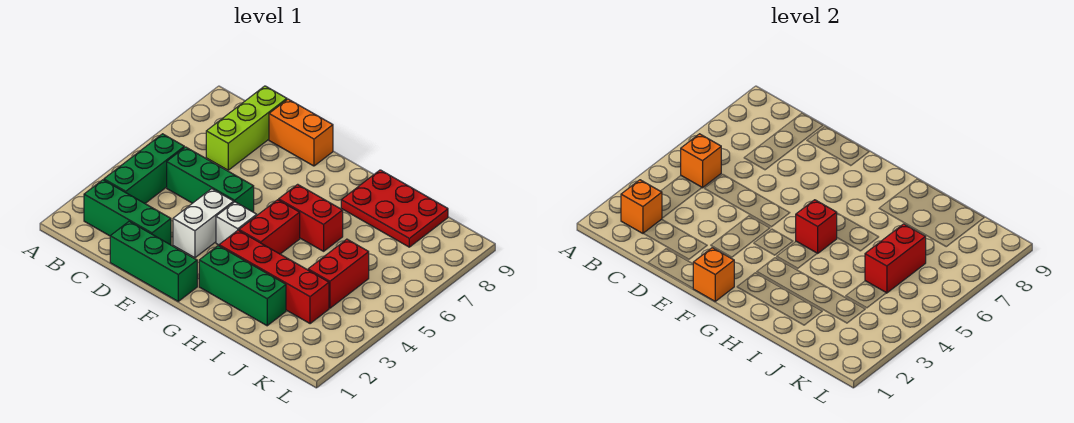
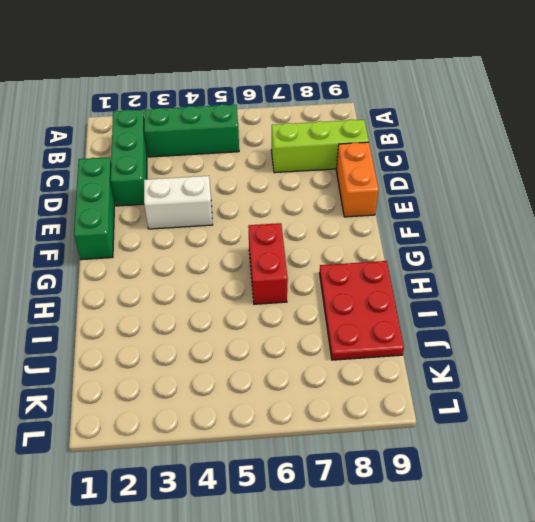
none -> green brick C5:E5 level 1
none -> white brick F4 level 1
none -> green brick G2:I2 level 1

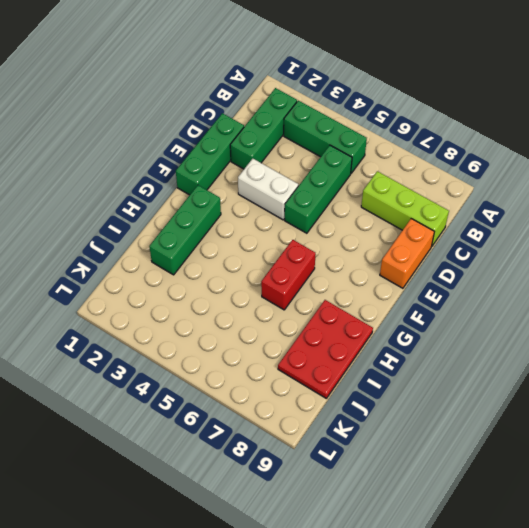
none -> white brick F4 level 1
none -> red brick G3:J3 level 1
none -> red brick G4:G5 level 1

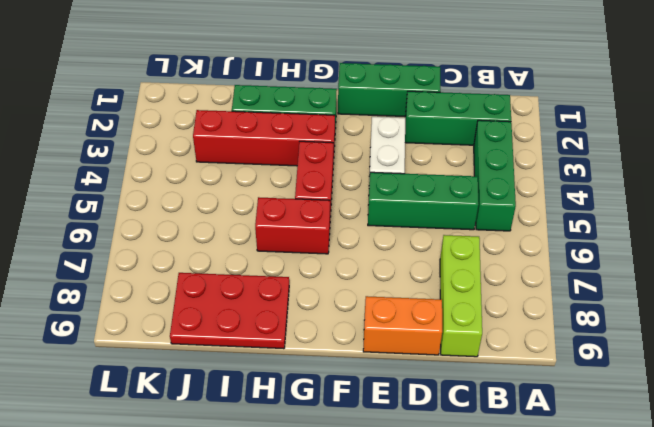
none -> white brick F4 level 1
none -> red brick J4:J5 level 1
none -> orange brick B2 level 2

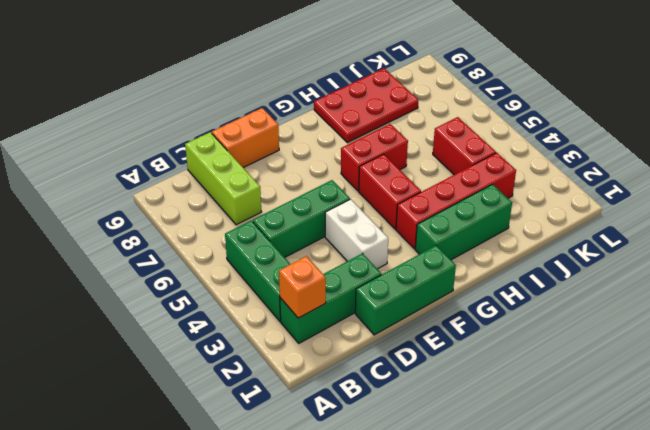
none -> white brick F4 level 1
none -> orange brick B5 level 2
none -> orange brick F1 level 2

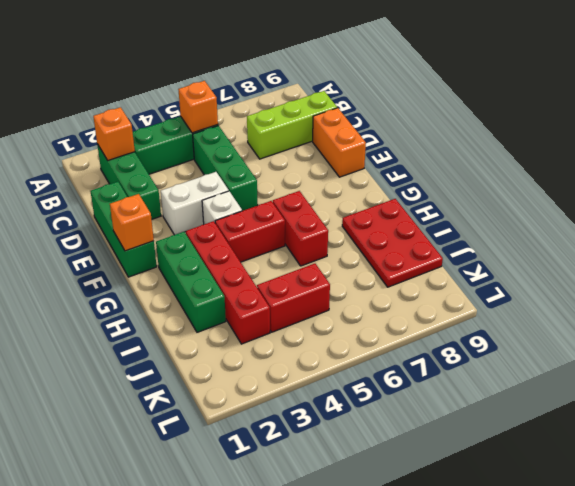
none -> red brick G5 level 2
none -> red brick J5:J6 level 2

